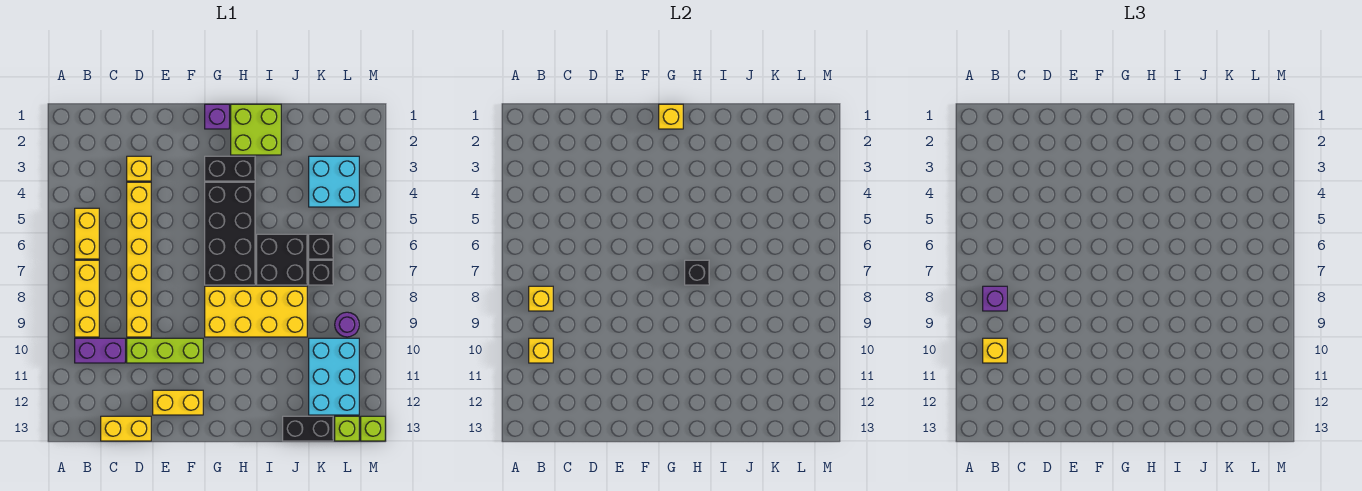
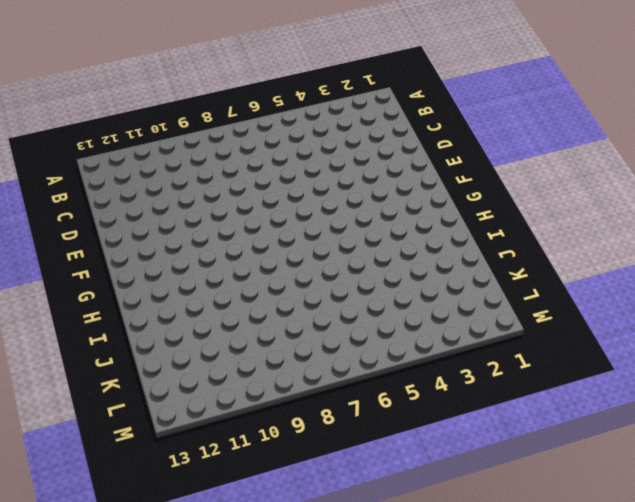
none -> yellow brick B5:B6 level 1
none -> yellow brick B7:B9 level 1
none -> purple brick B10:C10 level 1

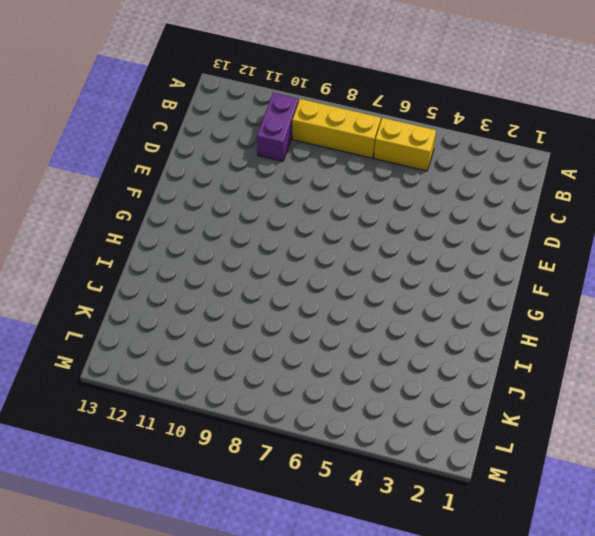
none -> yellow brick C13:D13 level 1
none -> yellow brick D3 level 1
none -> yellow brick D4:D9 level 1

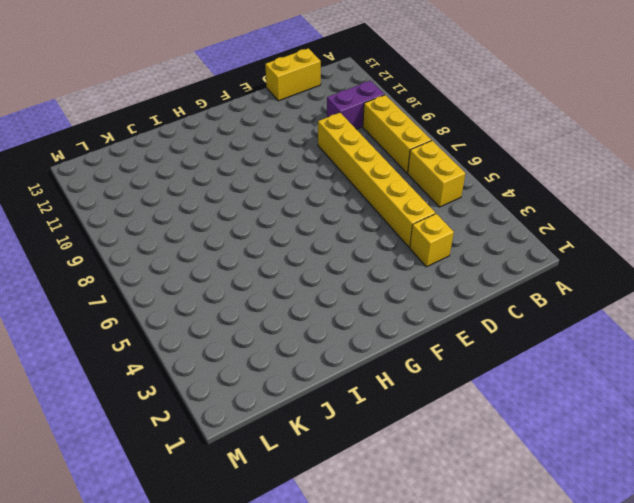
none -> lime brick D10:F10 level 1
none -> yellow brick E12:F12 level 1
none -> purple brick G1 level 1

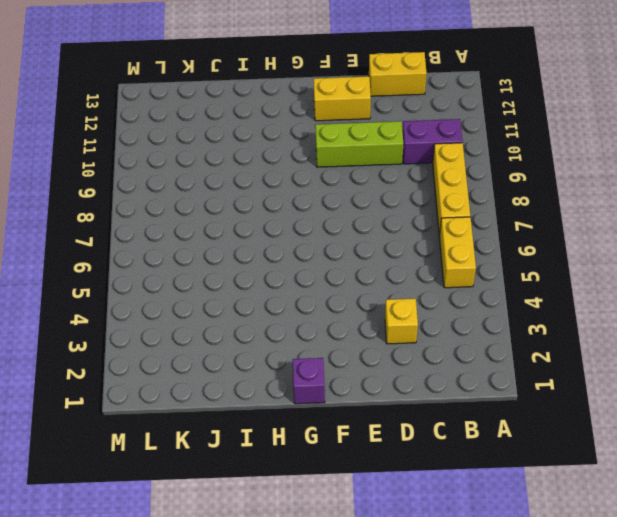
none -> yellow brick D4:D9 level 1
none -> black brick G3:H3 level 1
none -> black brick G4:H7 level 1

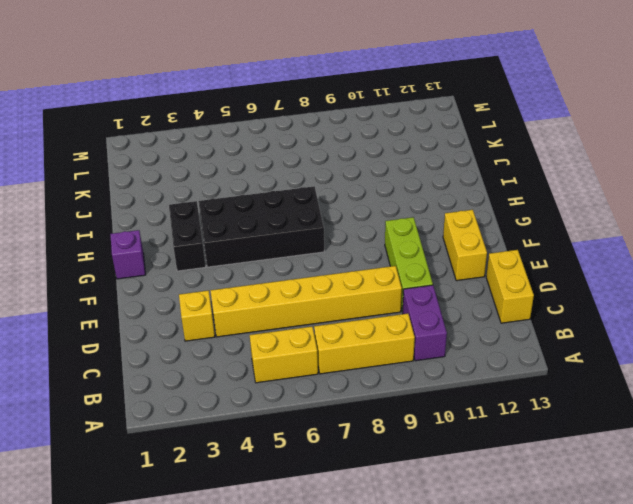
none -> yellow brick G8:J9 level 1
none -> lime brick H1:I2 level 1
none -> black brick I6:J7 level 1

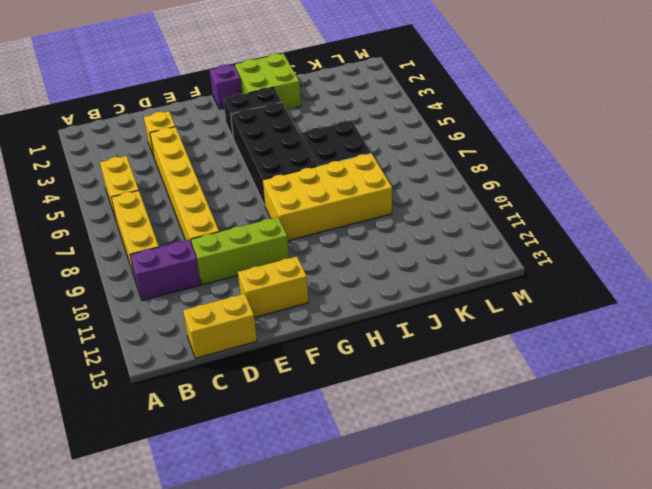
none -> black brick J13:K13 level 1
none -> cyan brick K3:L4 level 1
none -> black brick K6 level 1

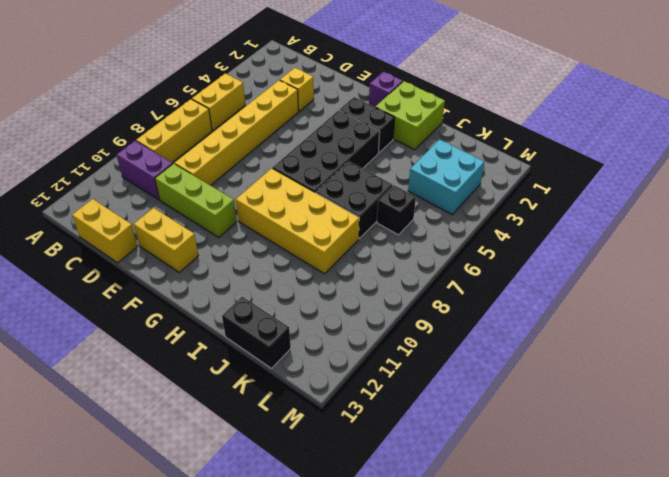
none -> black brick K7 level 1
none -> cyan brick K10:L12 level 1
none -> purple round brick L9 level 1

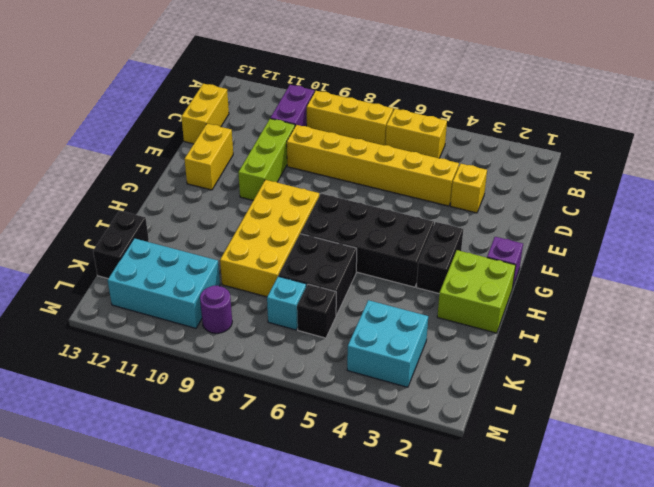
cyan brick K7 level 1 -> black brick K7 level 1
none -> lime brick L13 level 1
none -> lime brick M13 level 1
none -> yellow brick B8 level 2

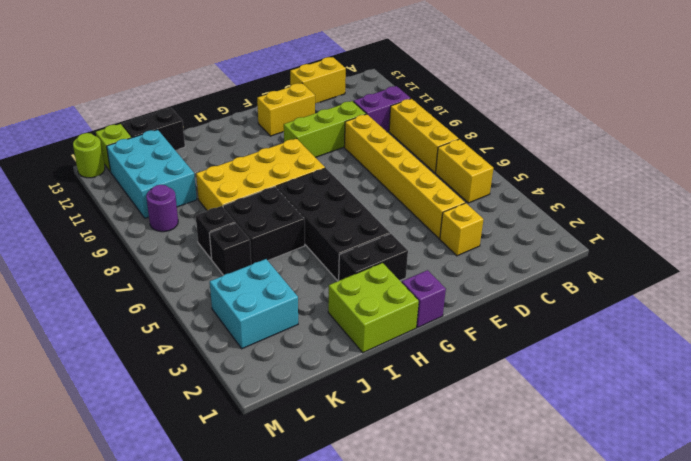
lime round brick M13 level 1 -> lime brick M13 level 1
none -> yellow brick B8 level 2
none -> yellow brick B10 level 2
none -> yellow brick G1 level 2

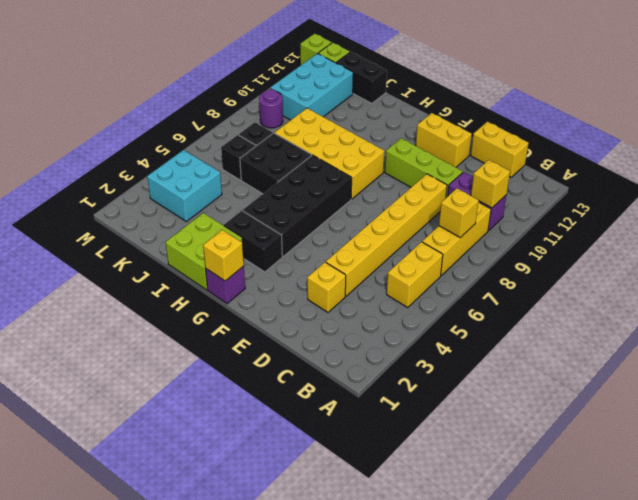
none -> black brick H7 level 2
none -> purple brick B8 level 3
none -> yellow brick B10 level 3

